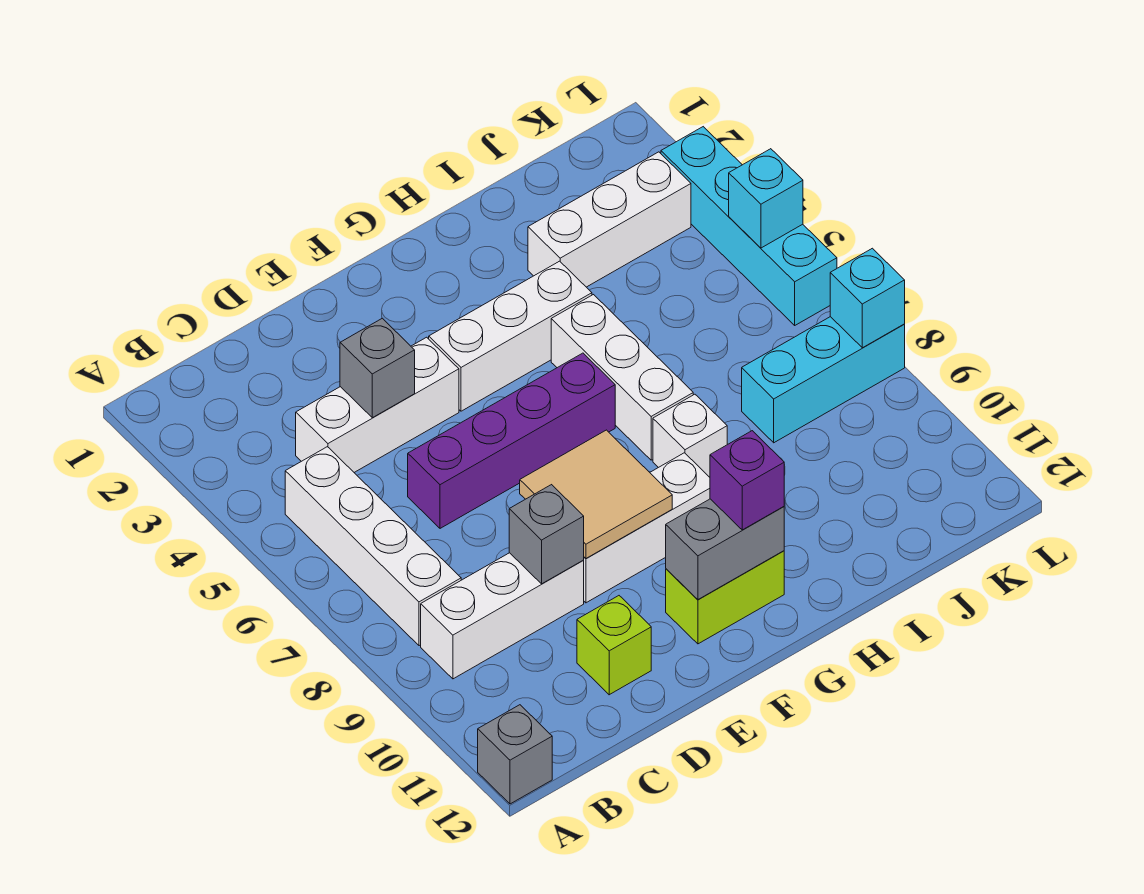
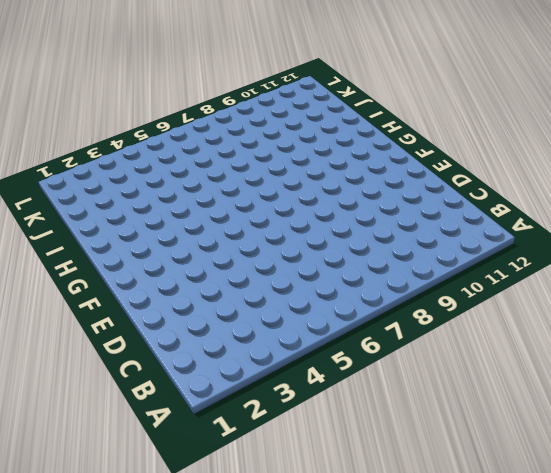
none -> grey brick A12 level 1
none -> white brick B5:B8 level 1
none -> white brick B9:D9 level 1

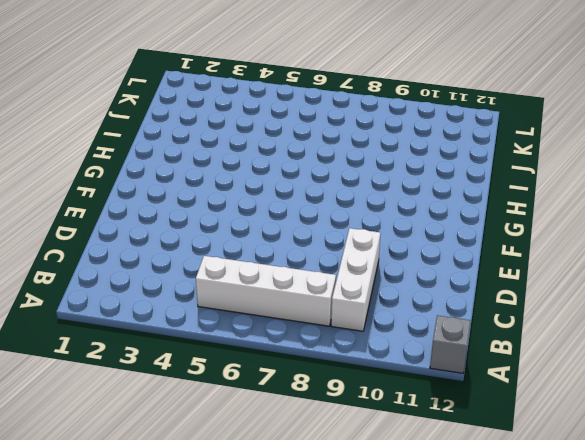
none -> white brick C4:E4 level 1
none -> purple brick D6:G6 level 1
none -> lime brick D11 level 1

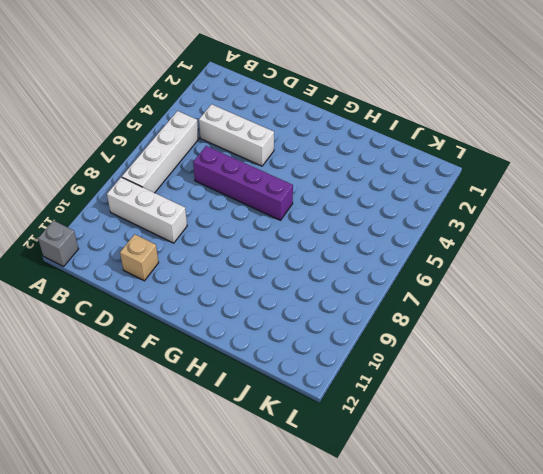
tan brick D11 level 1 -> lime brick D11 level 1
none -> white brick E9:G9 level 1
none -> white brick F4:H4 level 1
none -> lime brick F11:G11 level 1

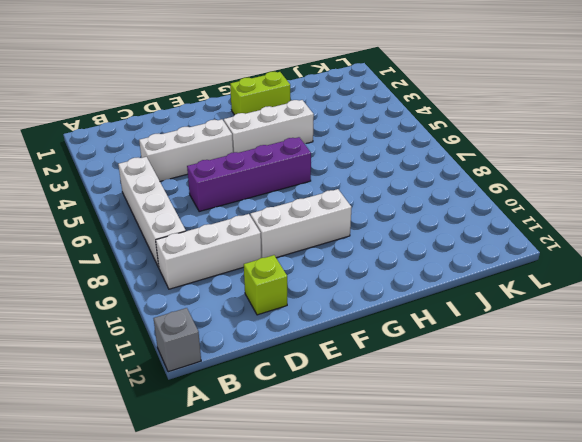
lime brick G2:H2 level 1 -> lime brick F11:G11 level 1
none -> white brick H5:H7 level 1
none -> white brick H8 level 1
none -> white brick I3:K3 level 1

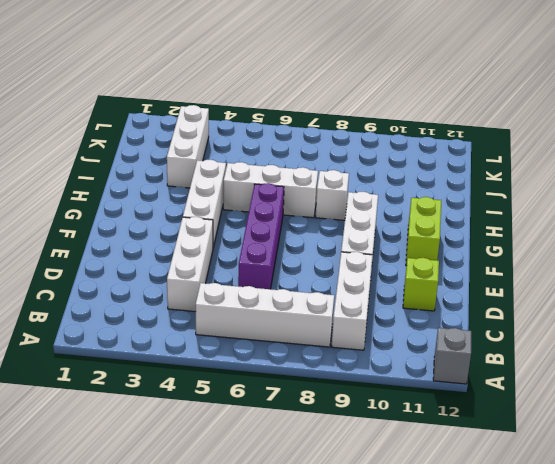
none -> cyan brick J8:L8 level 1
none -> cyan brick L3:L6 level 1
none -> grey brick D4 level 2

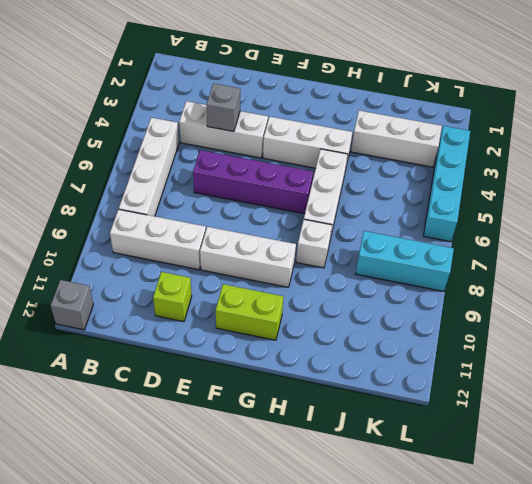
none -> grey brick D9 level 2
none -> tan tile E8:F9 level 2
none -> grey brick F11:G11 level 2

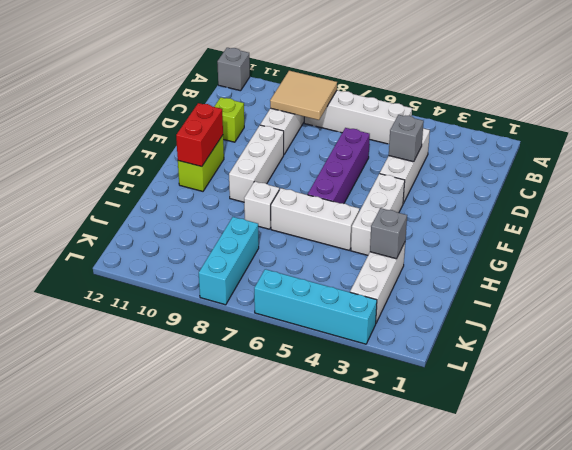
tan tile B8:C9 level 2 -> tan tile E8:F9 level 2
red brick F11:G11 level 2 -> grey brick F11:G11 level 2
grey brick I3 level 2 -> grey brick D9 level 2
none -> cyan brick L5 level 2
none -> cyan brick L8 level 2
none -> purple brick G11 level 3

